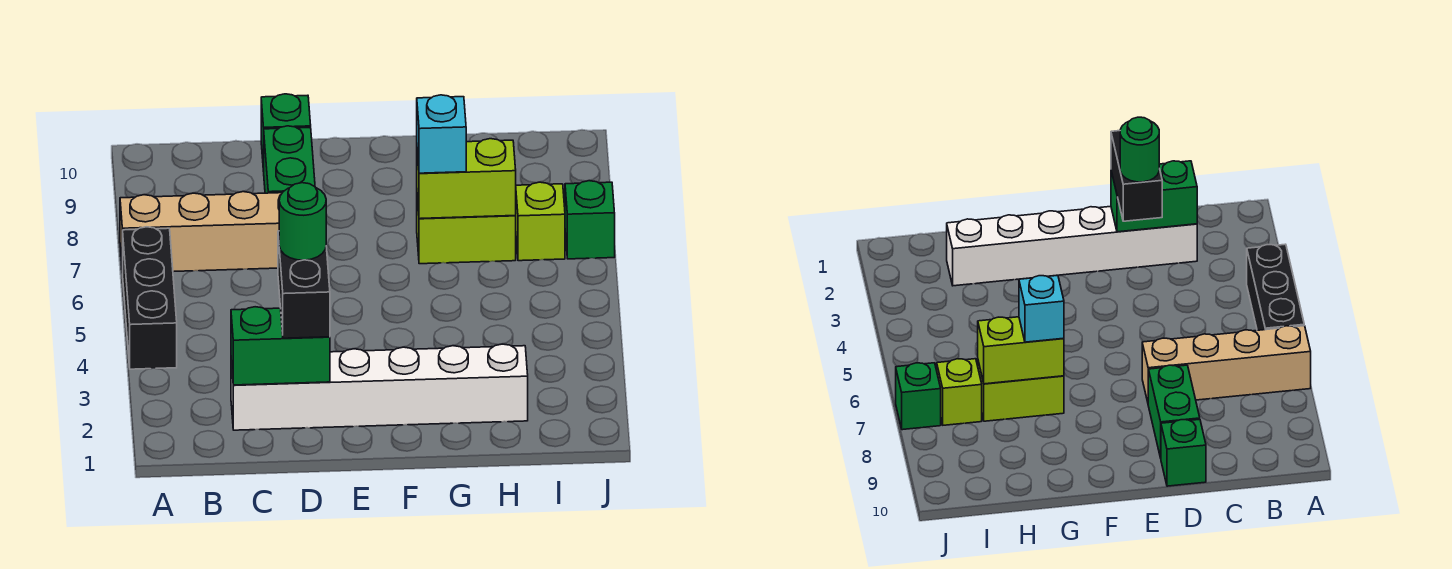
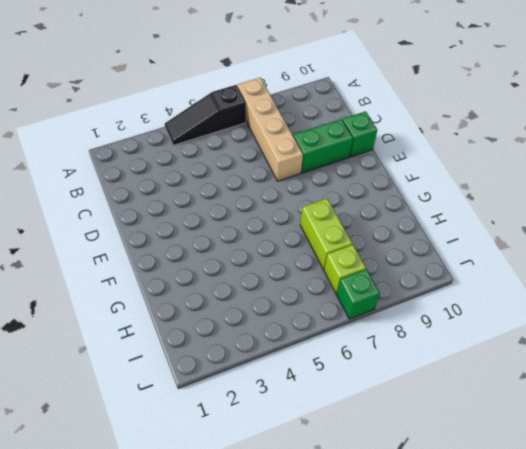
black slope A4:A6 level 1 top 6 -> black brick A4:A6 level 1
none -> white brick C2:H2 level 1
none -> green brick C2:D2 level 2
none -> lime brick G7:H7 level 2

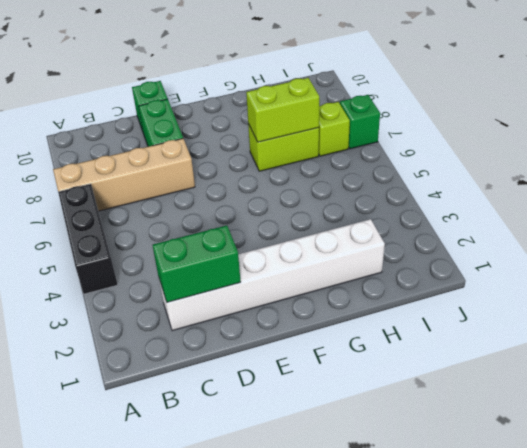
none -> black brick D2:D3 level 3
none -> cyan brick G7 level 3
none -> green round brick D3 level 4

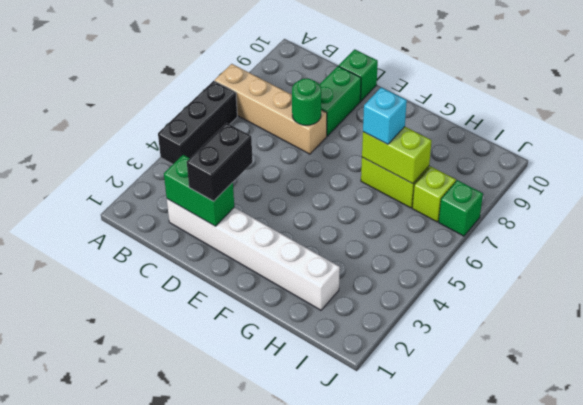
green round brick D7 level 2 -> green round brick D3 level 4

